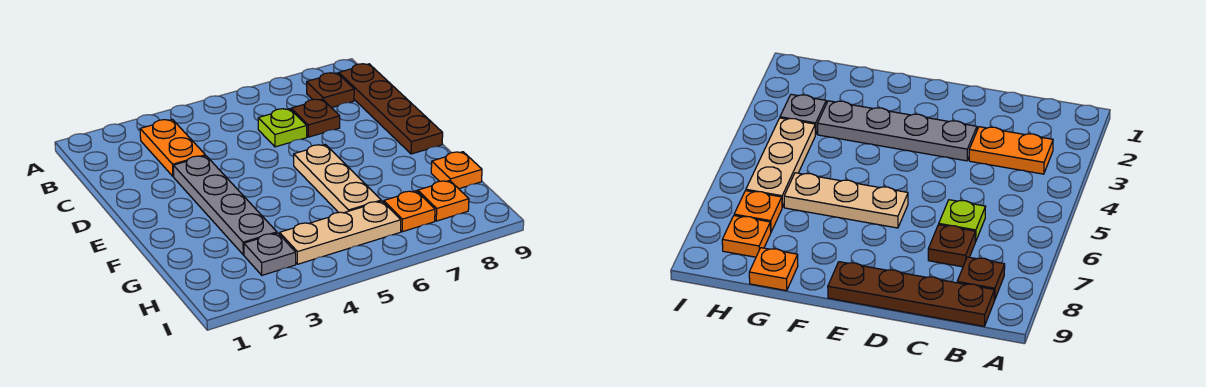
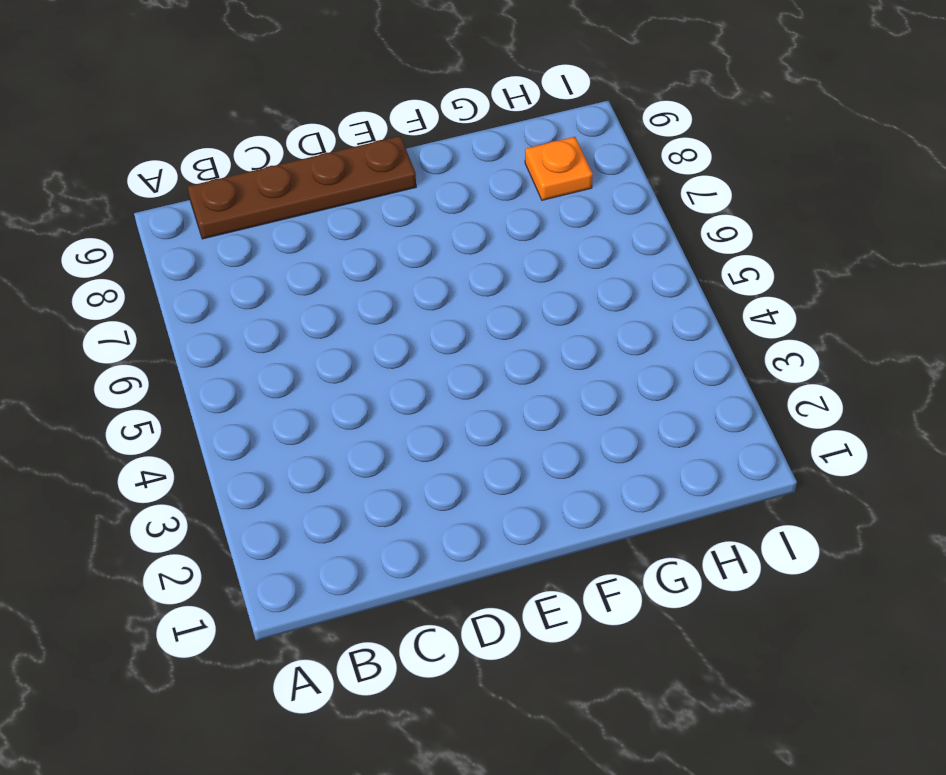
none -> orange plate B3:C3 level 1
none -> brown plate B8 level 1
none -> lime plate C6 level 1

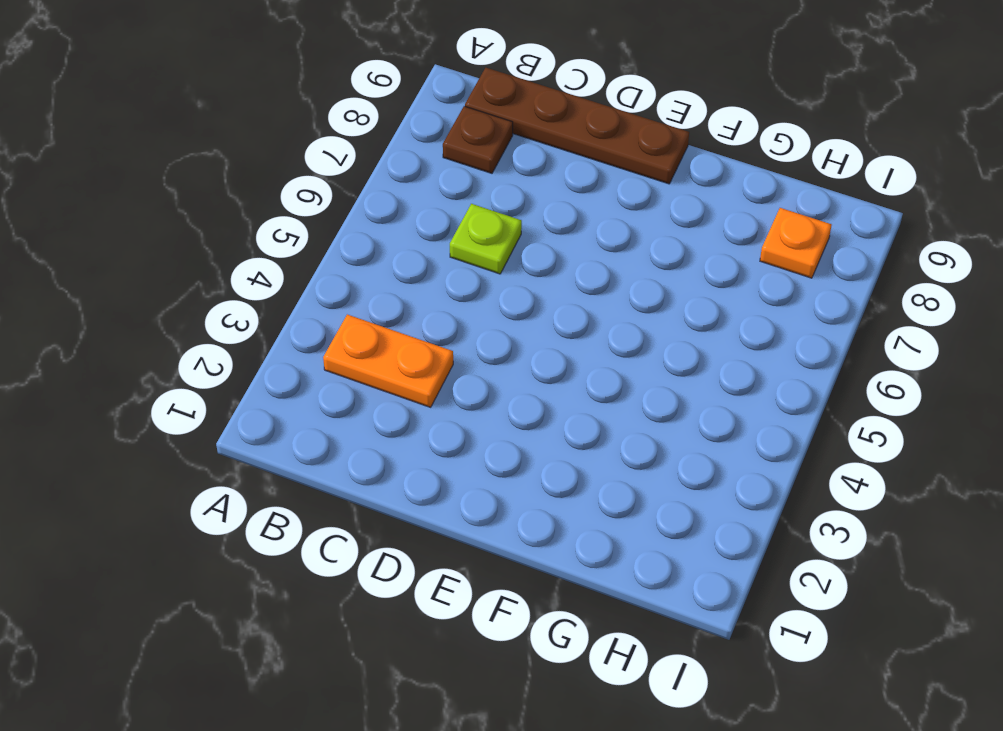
none -> brown plate C7 level 1
none -> grey plate D3:G3 level 1
none -> tan plate E6:G6 level 1

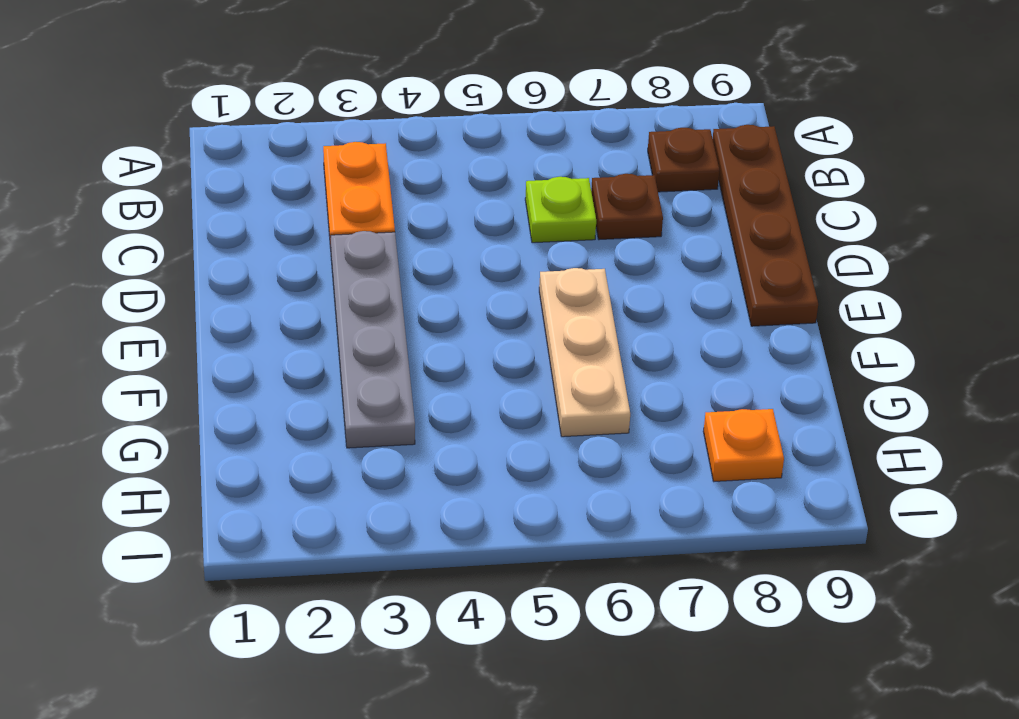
none -> orange plate G9 level 1
none -> grey plate H3 level 1
none -> tan plate H4:H6 level 1

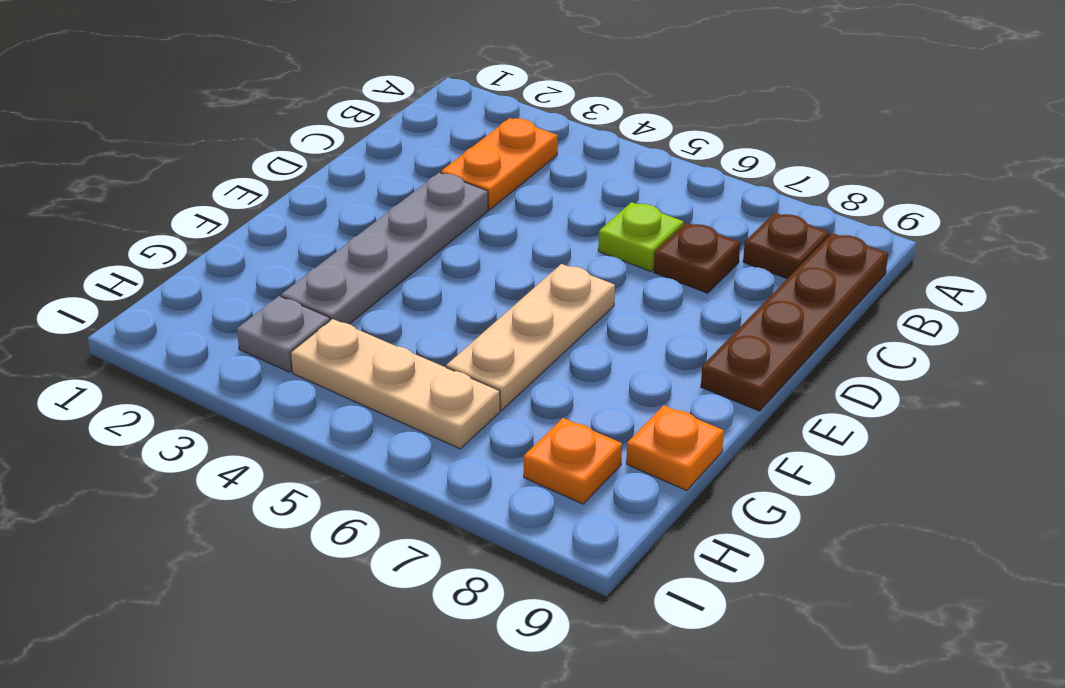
none -> orange plate H7 level 1

